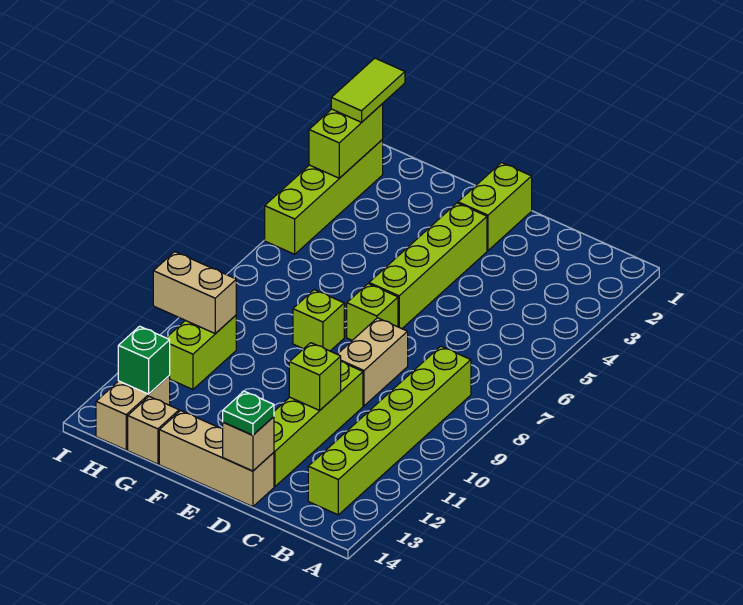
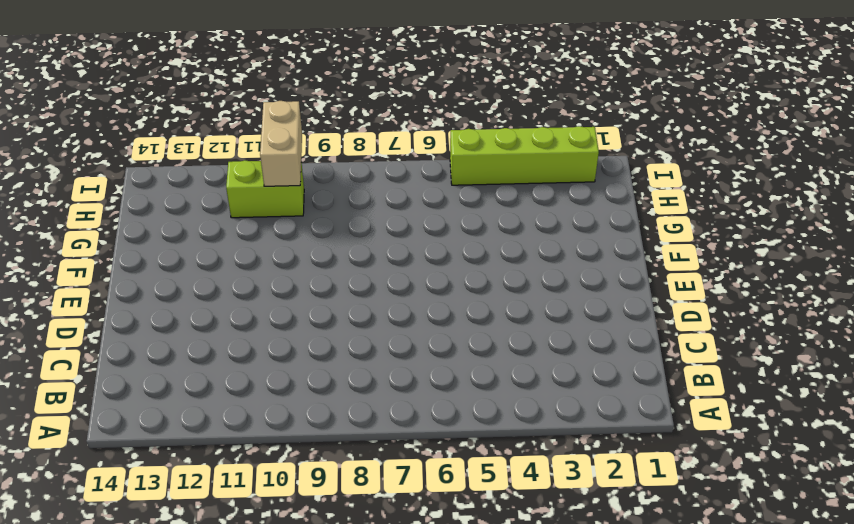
none -> lime brick B8:B13 level 1
none -> tan brick D8:D9 level 1
none -> lime brick D10:D13 level 1

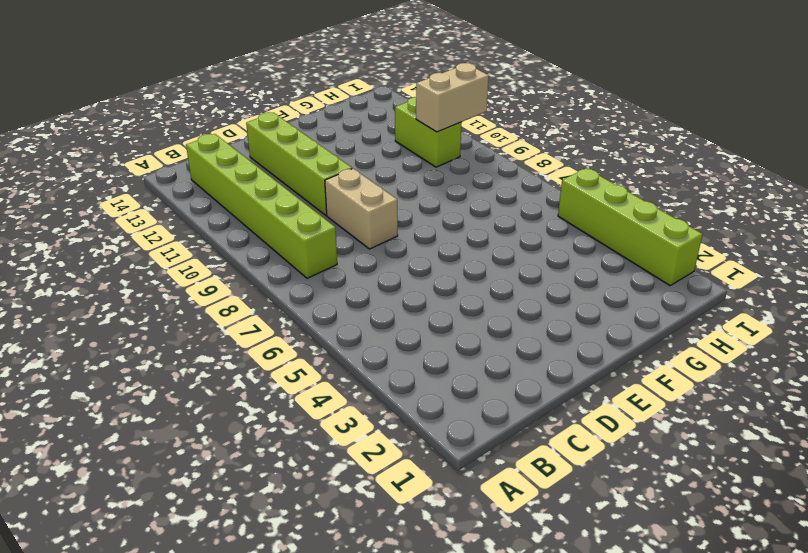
none -> tan brick D14:F14 level 1
none -> lime brick E1:E2 level 1
none -> lime brick E3:E6 level 1

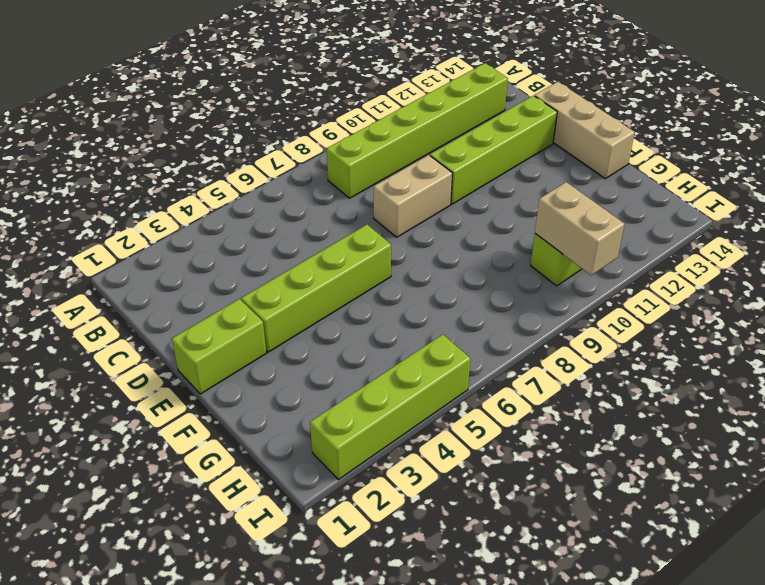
none -> lime brick E7 level 1
none -> lime brick F8 level 1
none -> tan brick G14 level 1

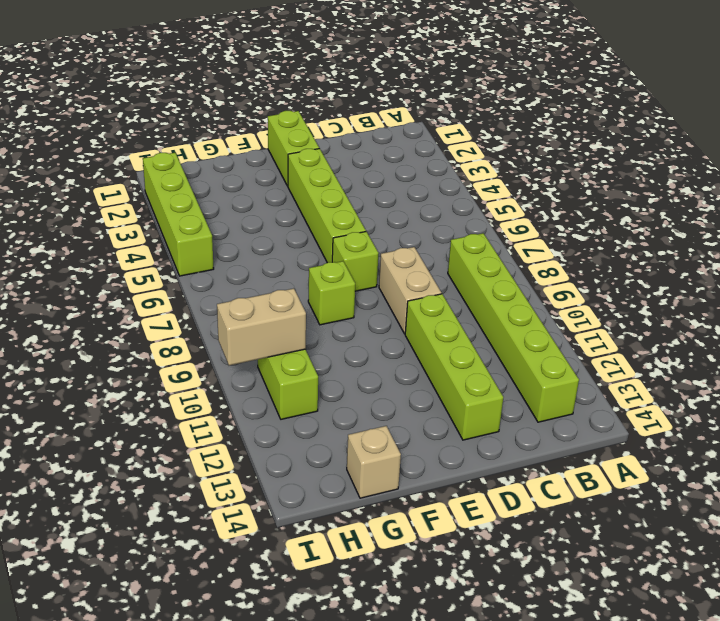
none -> tan brick D14:F14 level 1
none -> tan brick H13:H14 level 1
none -> lime brick D11 level 2

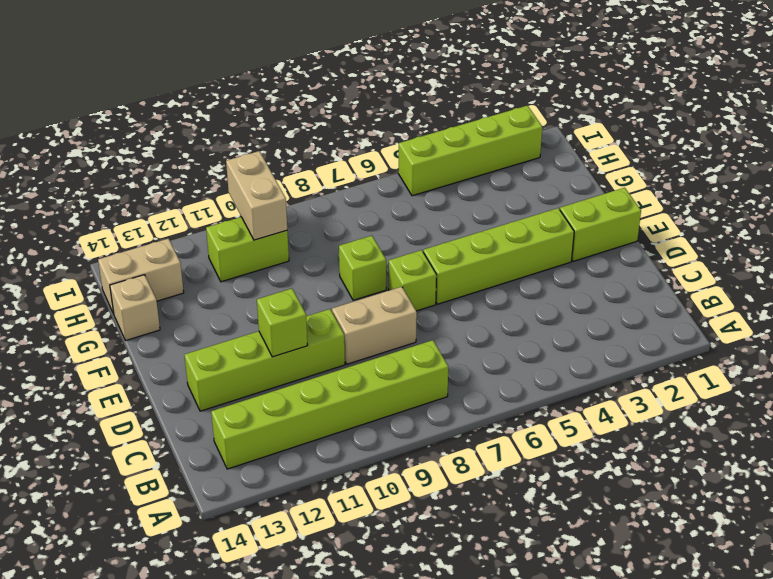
none -> tan brick D14:F14 level 1
none -> tan brick D14 level 2
none -> green brick H13 level 2

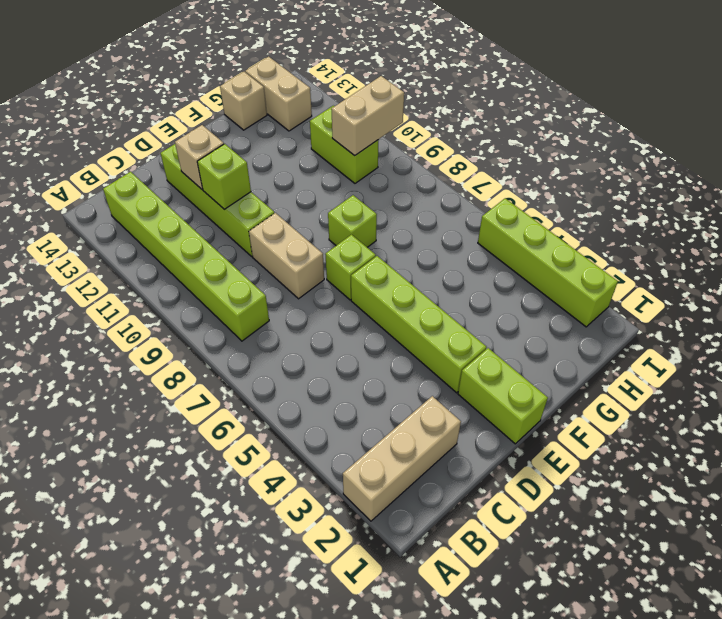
tan brick A2:C2 level 1 -> tan brick D14:F14 level 1
tan brick D12 level 2 -> tan brick D14 level 2
none -> green brick H13 level 2
none -> lime brick I2:I3 level 2
none -> green plate D14 level 3

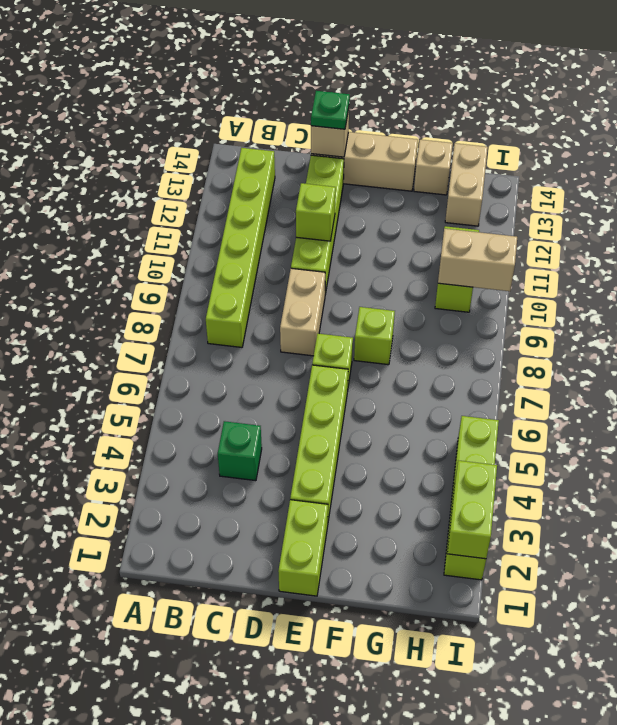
green brick C4 level 1 -> green brick H13 level 2
none -> lime tile I1:I2 level 3

